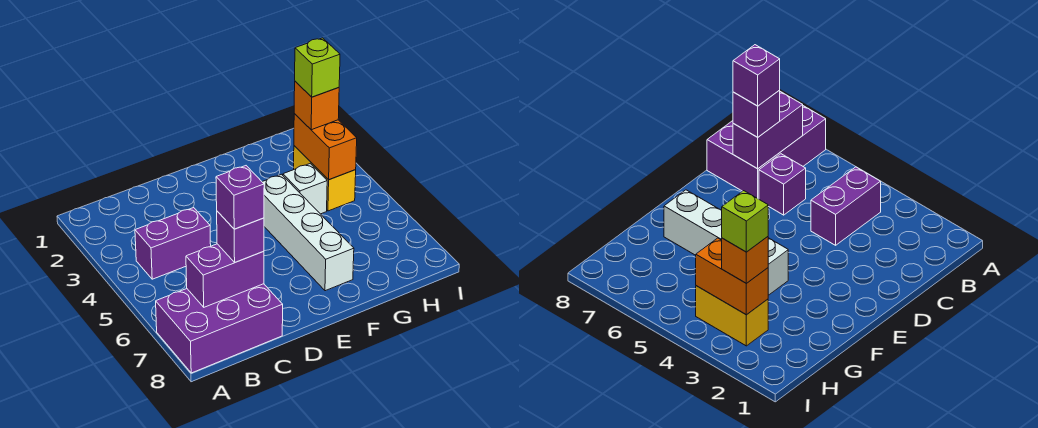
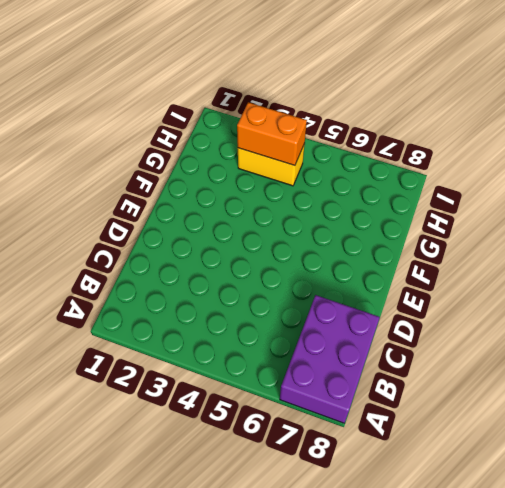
none -> purple brick B4:C4 level 1
none -> purple brick C6 level 1
none -> white brick F4:F7 level 1

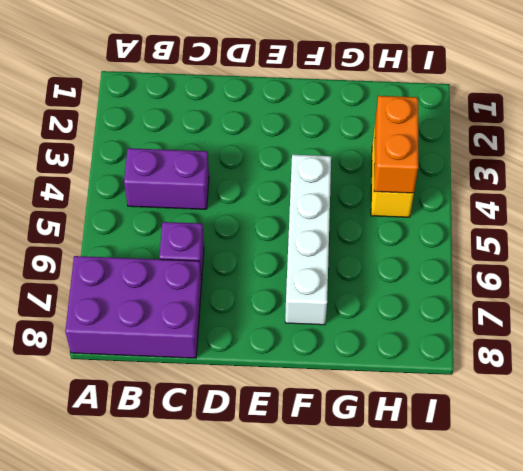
none -> white brick G4 level 1
none -> purple brick B7:C7 level 2
none -> purple brick C7 level 3

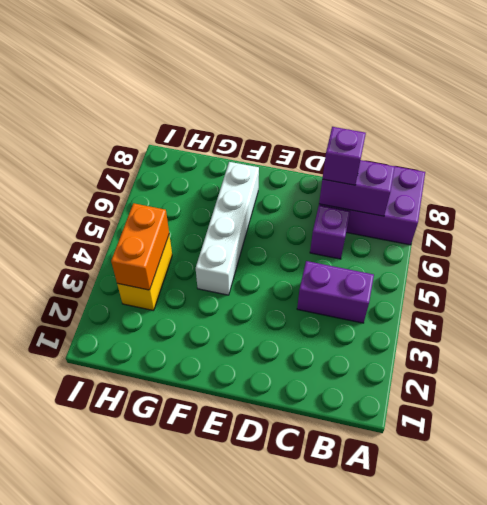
none -> white brick G4 level 1
none -> orange brick H3 level 3
none -> purple brick C7 level 4

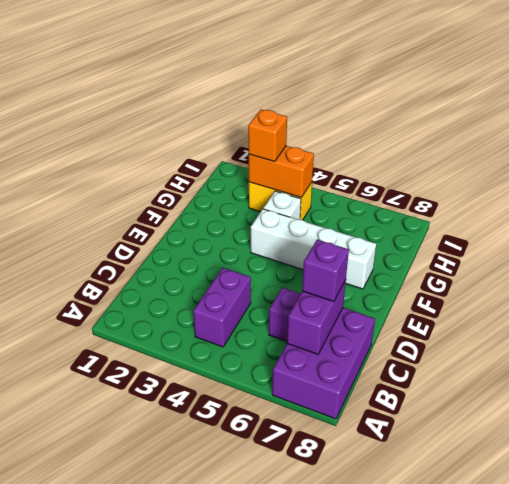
none -> purple brick C7 level 4
none -> lime brick H3 level 4

